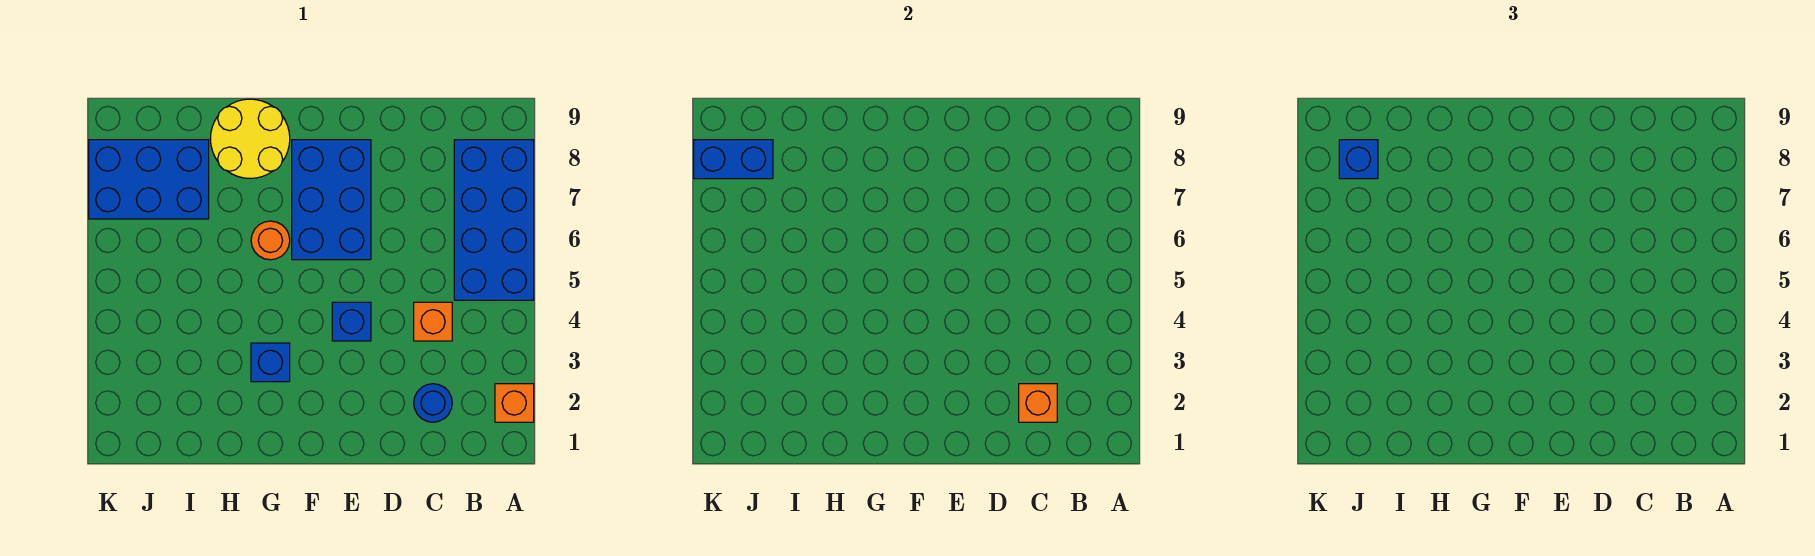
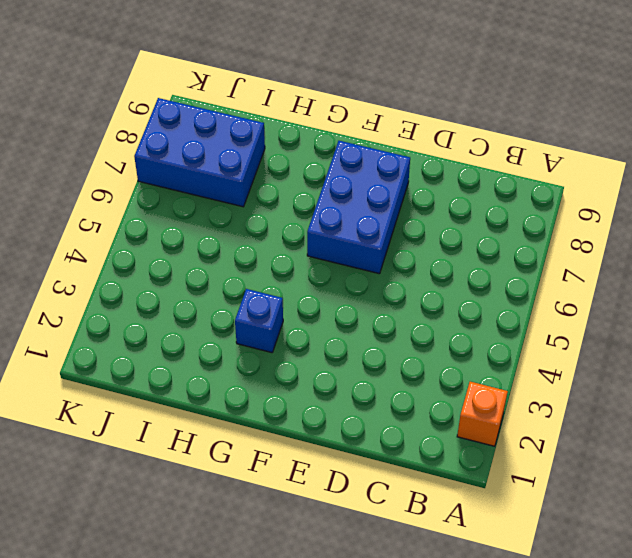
none -> blue brick A5:B8 level 1
none -> blue round brick C2 level 1
none -> orange brick C4 level 1

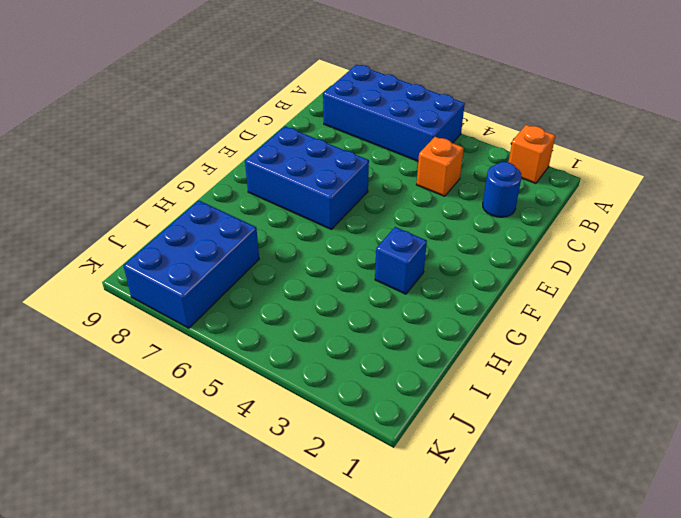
none -> blue brick E4 level 1
none -> orange round brick G6 level 1
none -> yellow round brick G8:H9 level 1

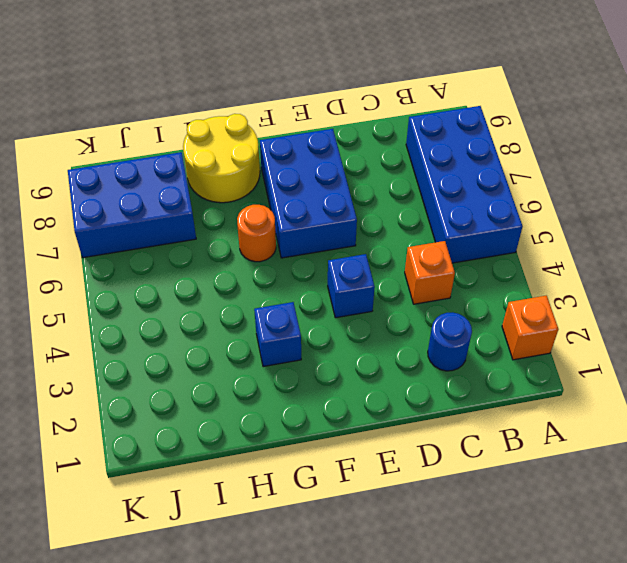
none -> orange brick C2 level 2
none -> blue brick J8:K8 level 2
none -> blue brick J8 level 3

